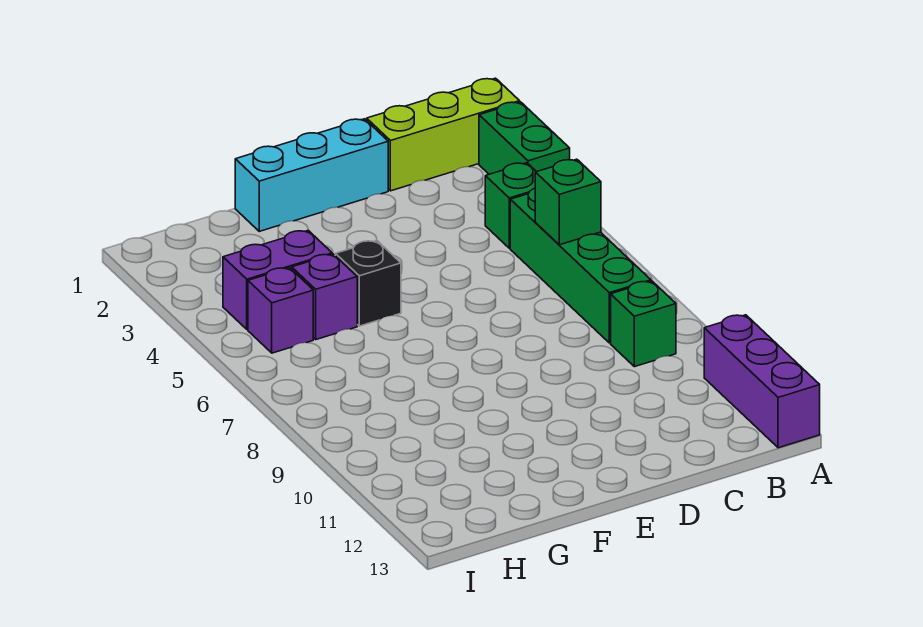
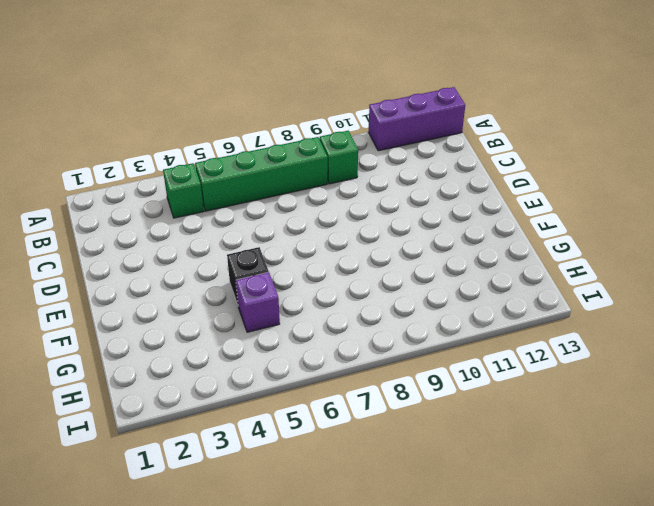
none -> lime brick A1:C1 level 1
none -> green brick A2:A3 level 1
none -> cyan brick D1:F1 level 1

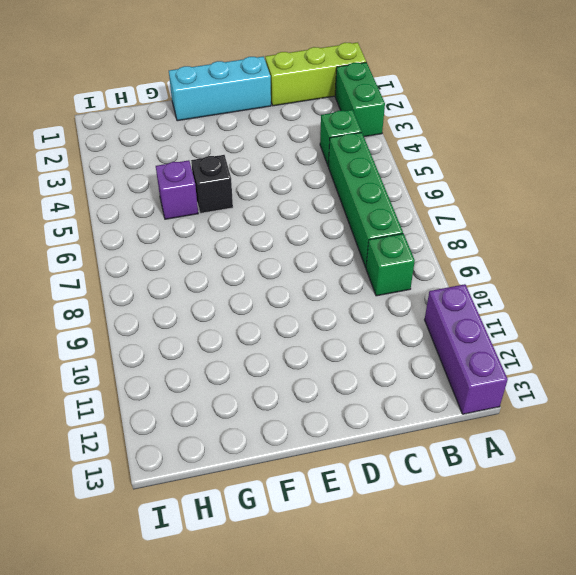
none -> purple brick G4:H4 level 1
none -> purple brick H5 level 1
none -> green brick B6 level 2

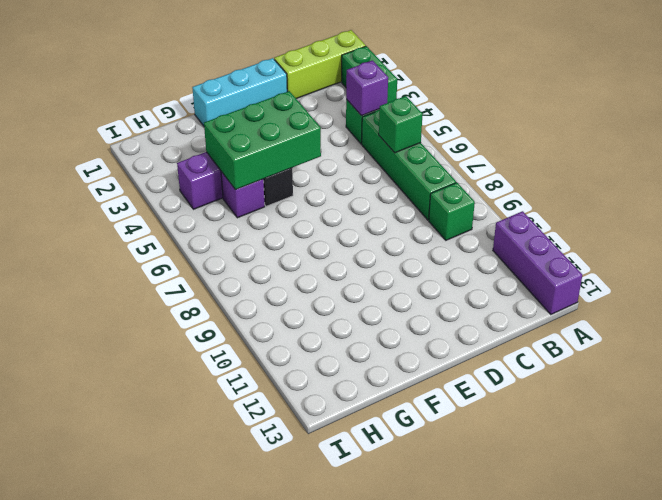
purple brick B4 level 2 -> purple brick H5 level 1
green brick E4:G5 level 2 -> none

